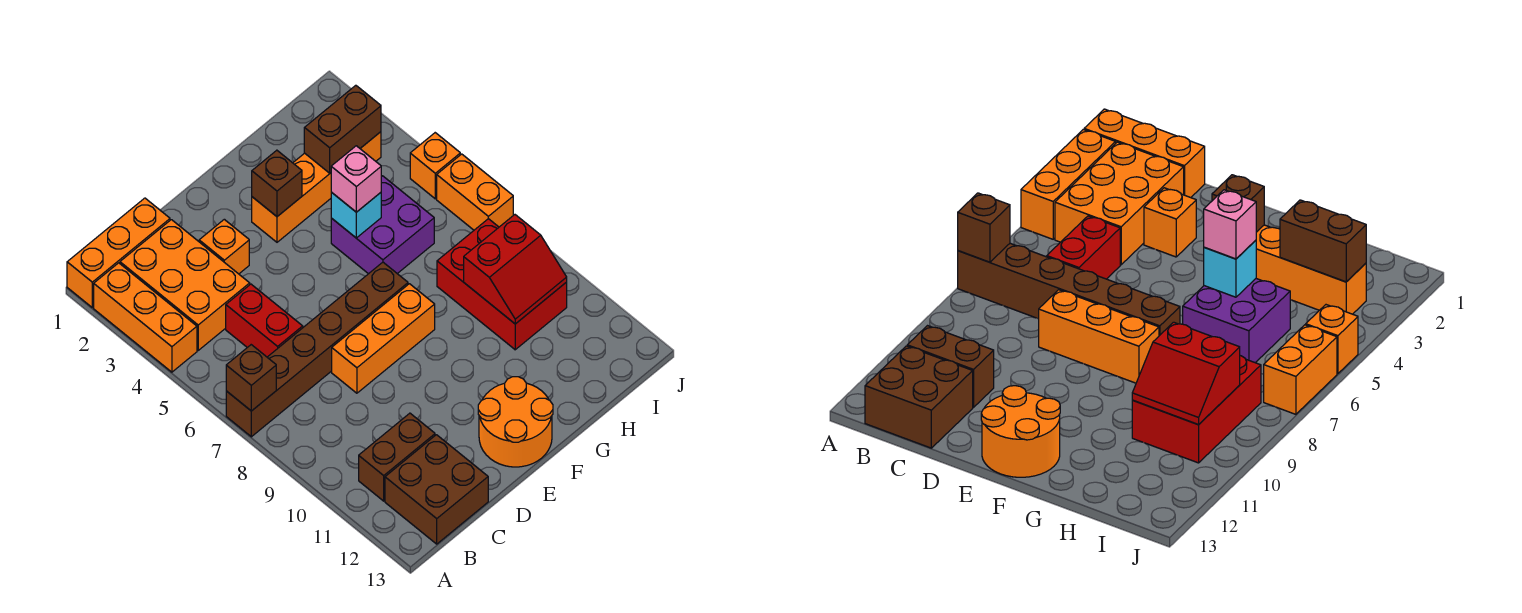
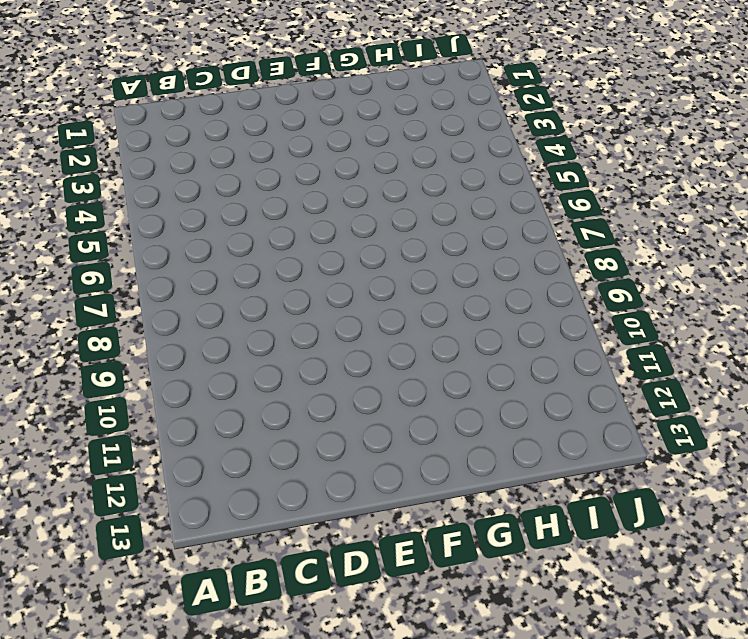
none -> orange brick A1:C1 level 1
none -> orange brick A2:A4 level 1
none -> brown brick A7:F7 level 1

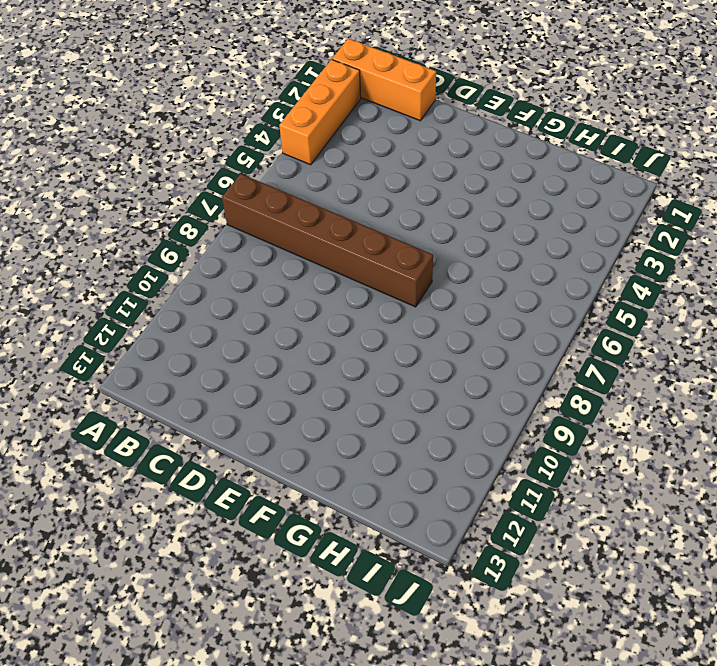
none -> orange brick B2:C4 level 1
none -> brown brick B11:C11 level 1
none -> brown brick B12:C13 level 1

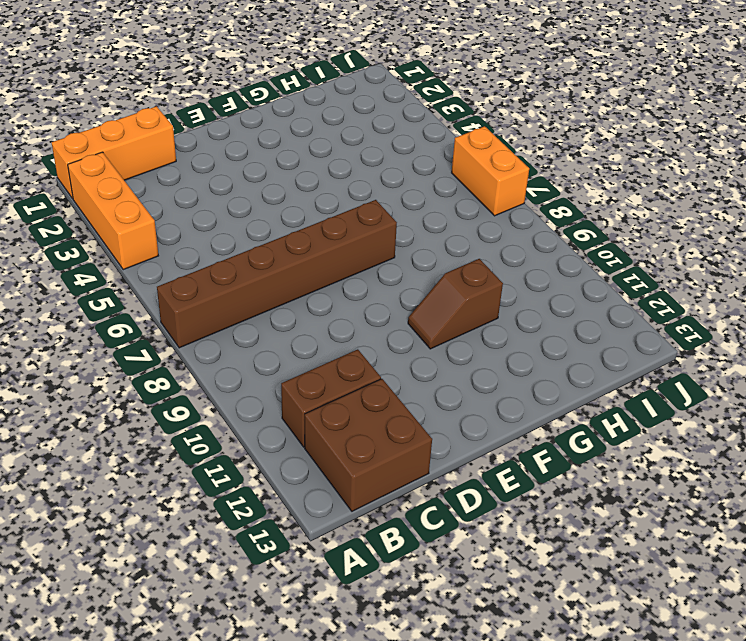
brown slope F10:G10 level 1 top G -> none
none -> orange brick B2:C4 level 1
none -> red brick C5:C6 level 1
none -> orange brick D3 level 1

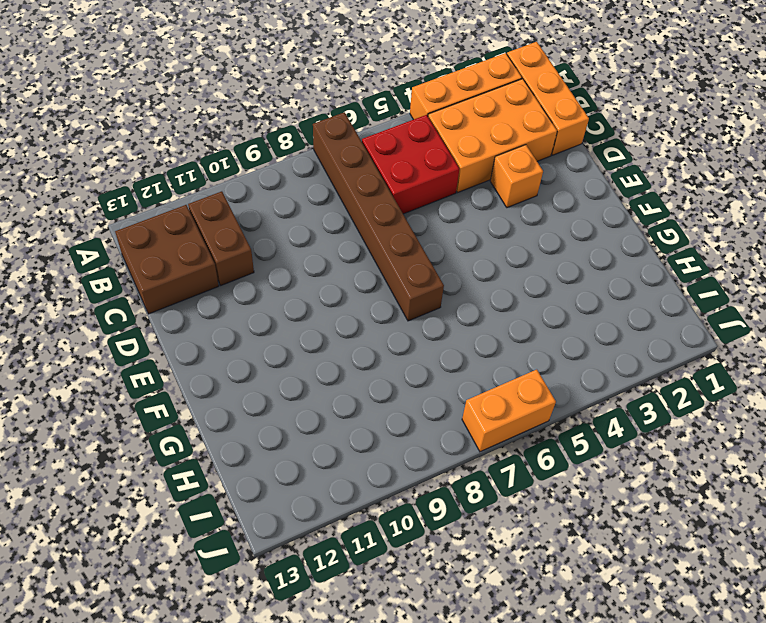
red brick B5:C6 level 1 -> red brick C5:C6 level 1
none -> orange brick D8:F8 level 1
none -> orange round brick E12:F13 level 1
none -> orange brick F3:I3 level 1

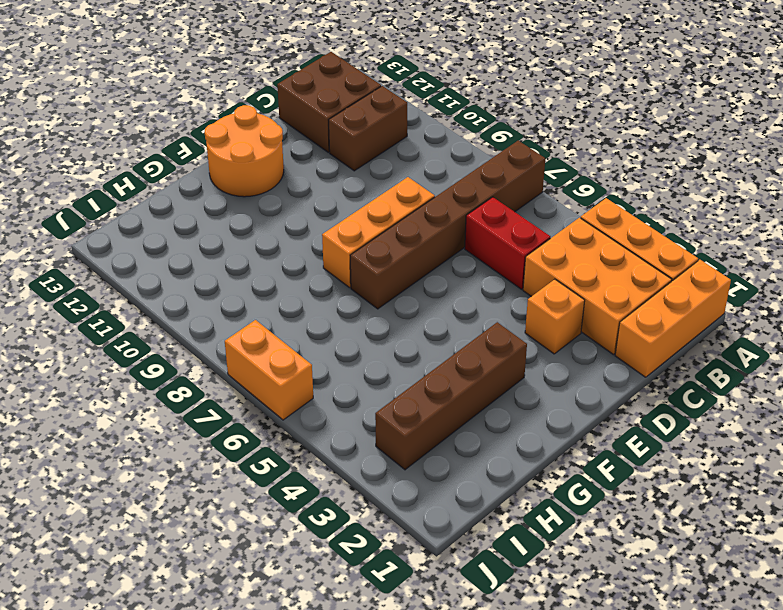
brown brick F3:I3 level 1 -> orange brick F3:I3 level 1
none -> purple brick G5:H6 level 1
none -> red brick H8:I10 level 1
none -> orange brick J5 level 1

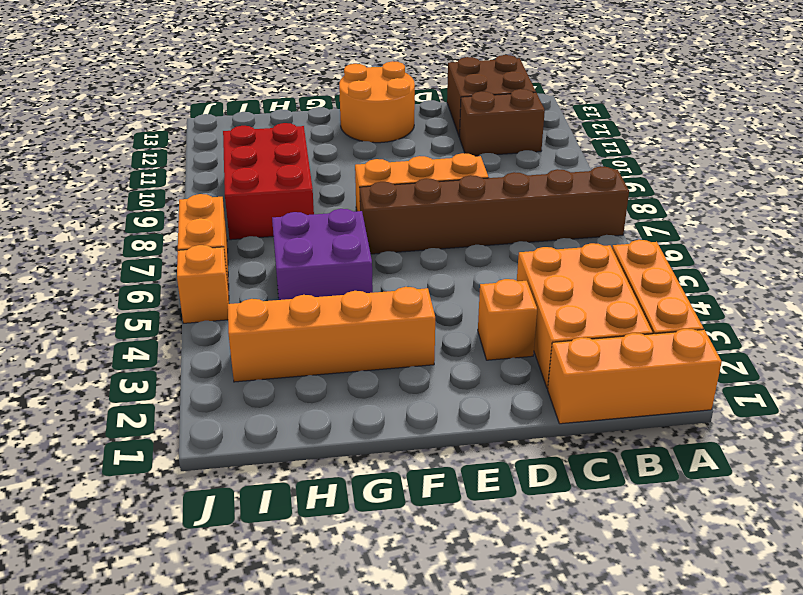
none -> red brick C5:C6 level 1
none -> brown brick A7 level 2
none -> brown brick F3 level 2

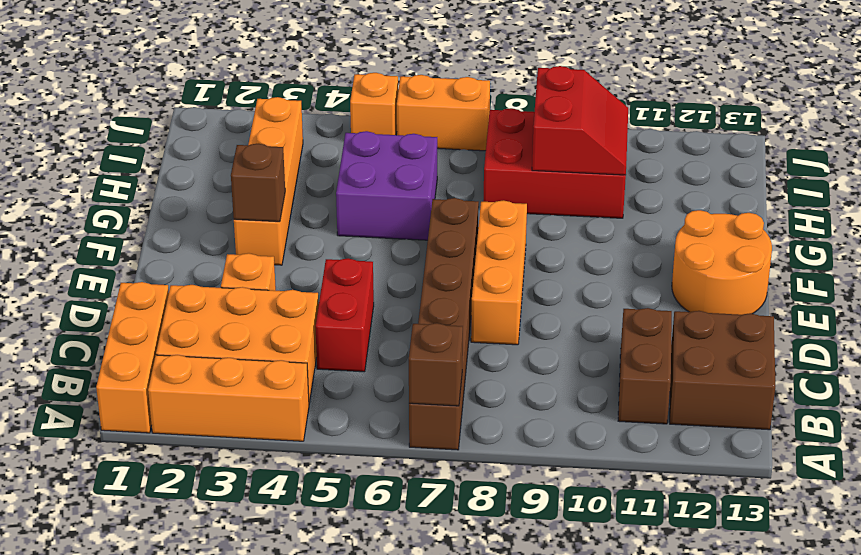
red brick C5:D5 level 1 -> red brick C5:C6 level 1
none -> cyan brick G5 level 2
none -> brown brick H3:I3 level 2
none -> pink brick G5 level 3

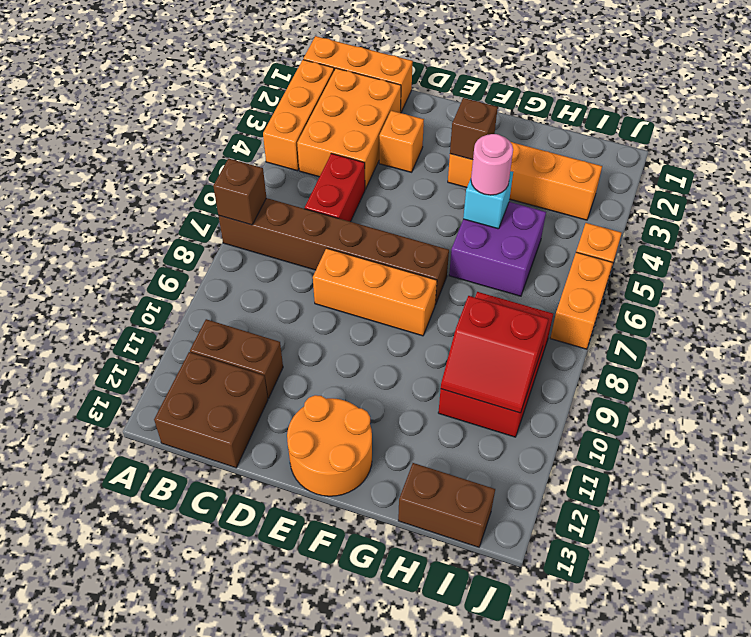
pink round brick G5 level 3 -> pink brick G5 level 3
brown brick H13:I13 level 1 -> brown brick H3:I3 level 2

